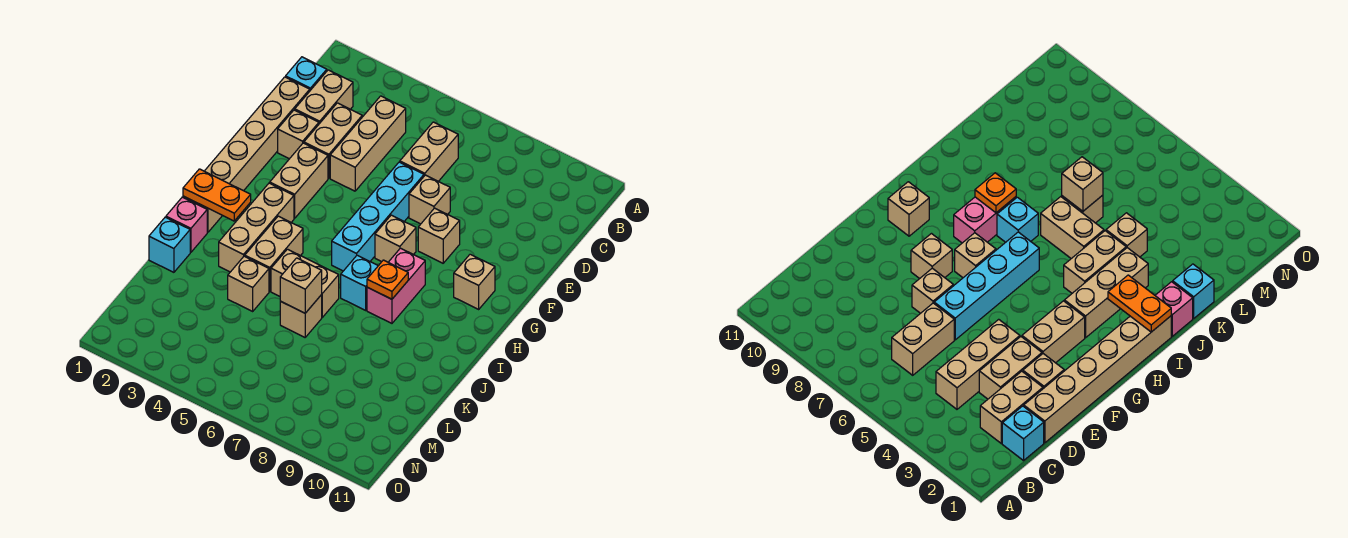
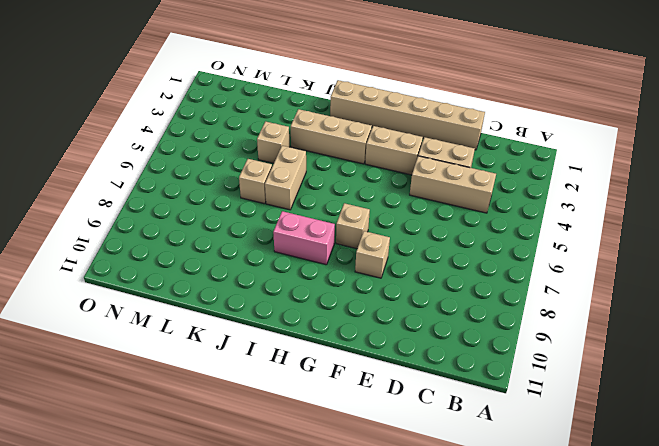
none -> cyan brick C1 level 1
none -> tan brick C2:D2 level 1
none -> tan brick C6:D6 level 1

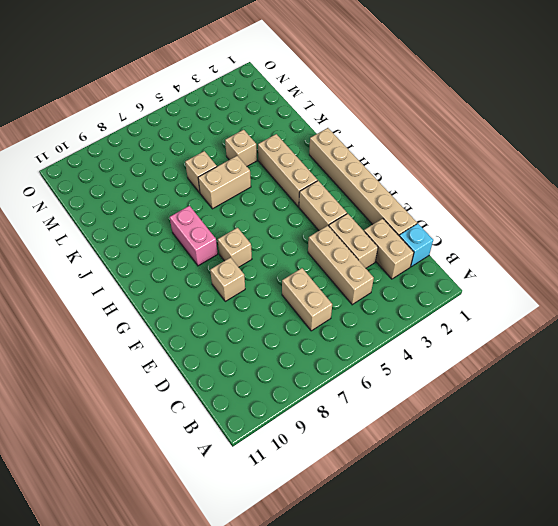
none -> tan brick E2 level 1
none -> cyan brick E6:H6 level 1
none -> tan brick E7 level 1

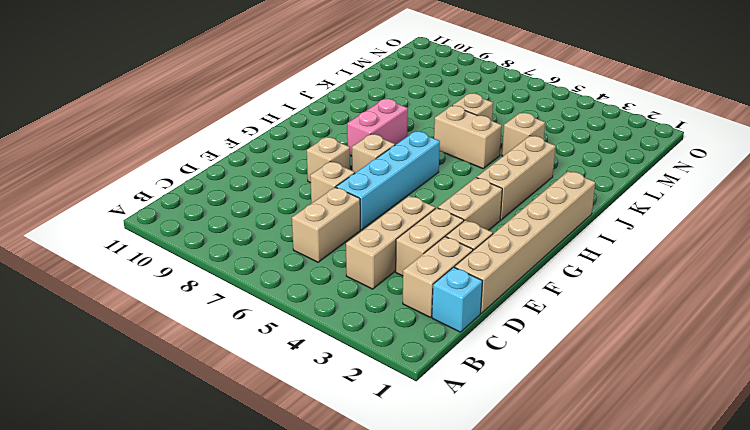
none -> tan brick G10 level 1
none -> tan brick I4:J4 level 1
none -> cyan brick I7 level 1

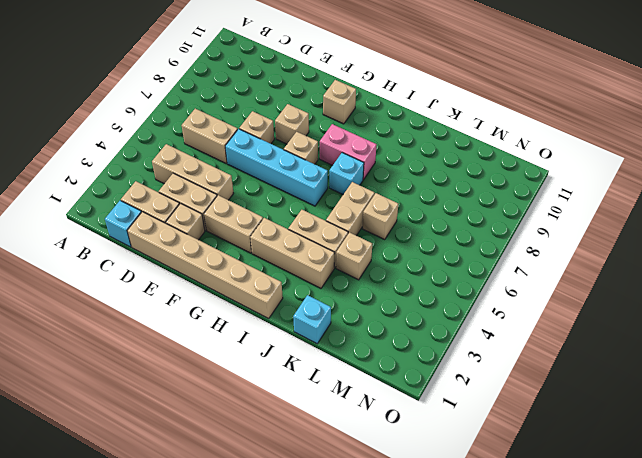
none -> pink brick J1 level 1
none -> orange plate I1:I2 level 2
none -> orange plate I8 level 2

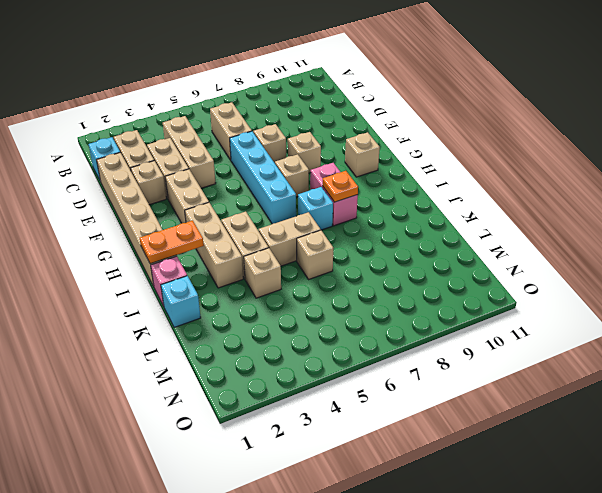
none -> tan brick K6 level 2

